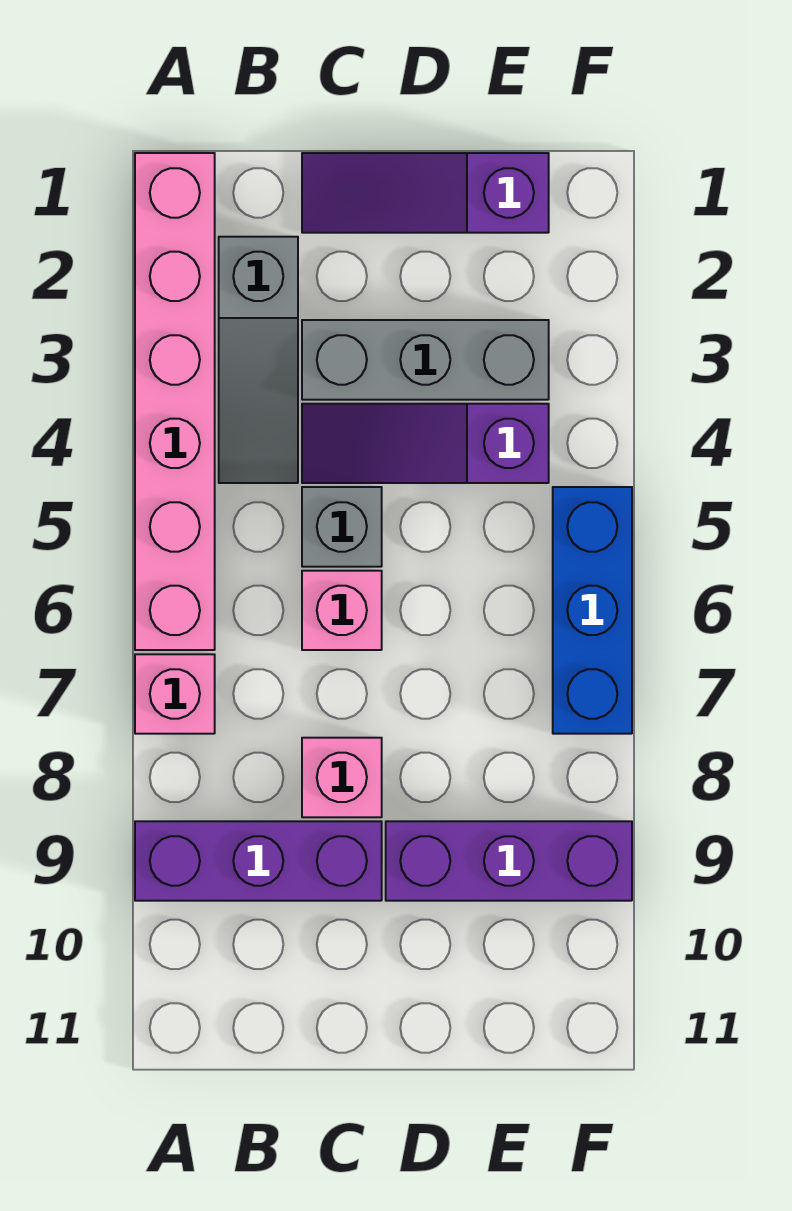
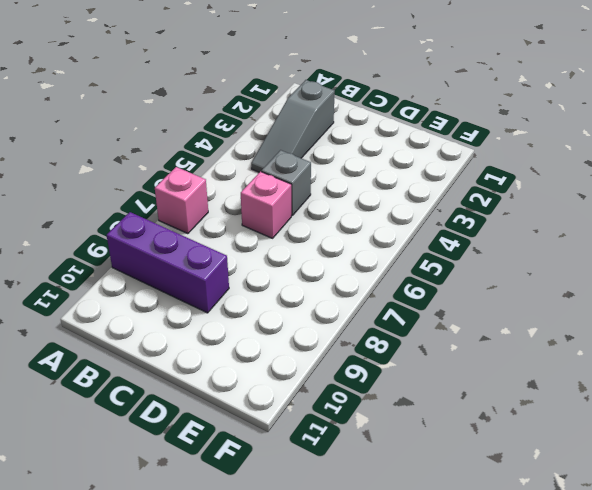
none -> pink brick A1:A6 level 1
none -> purple slope C1:E1 level 1 top E
none -> grey brick C3:E3 level 1

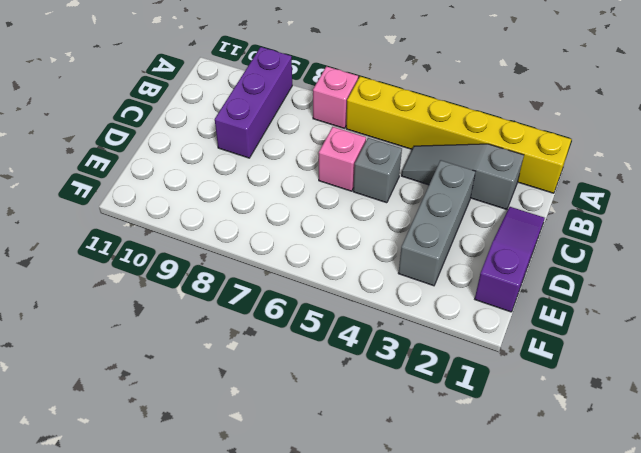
yellow brick A1:A6 level 1 -> pink brick A1:A6 level 1
none -> purple slope C4:E4 level 1 top E
none -> pink brick C8 level 1
none -> purple brick D9:F9 level 1

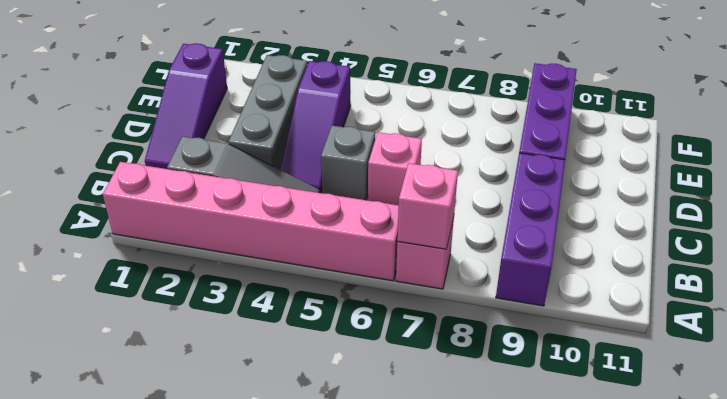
pink brick A7 level 2 -> pink brick C8 level 1
none -> blue brick F5:F7 level 1

